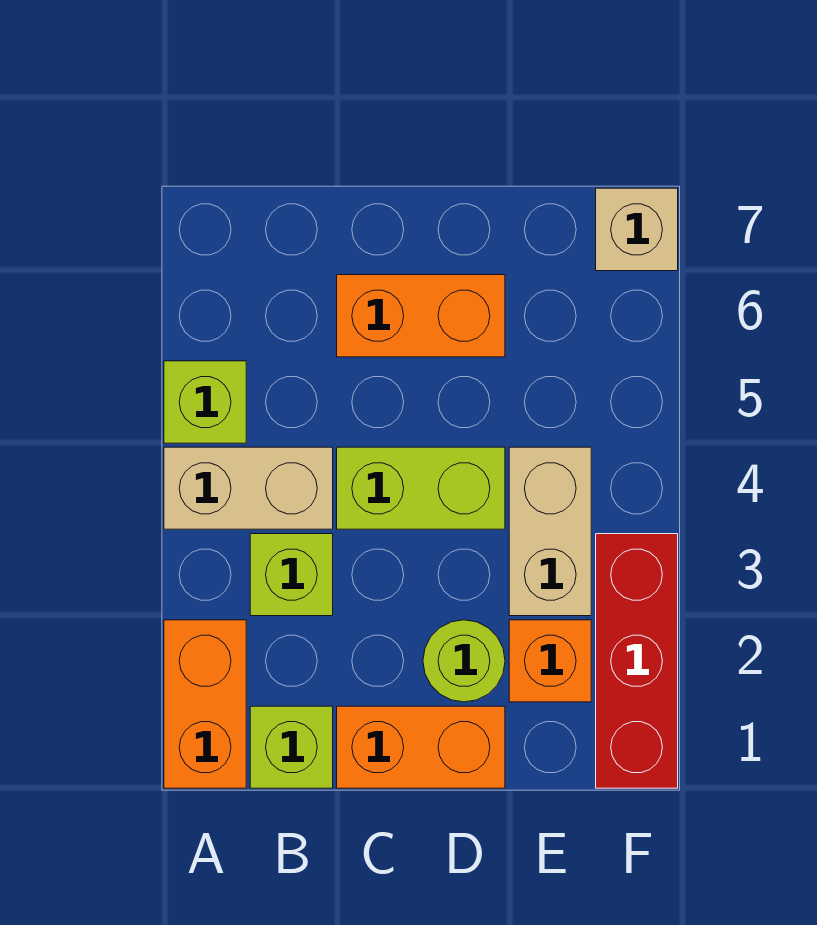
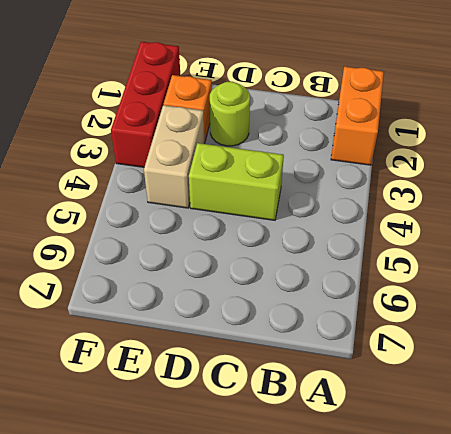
none -> tan brick A4:B4 level 1
none -> lime brick A5 level 1
none -> lime brick B1 level 1

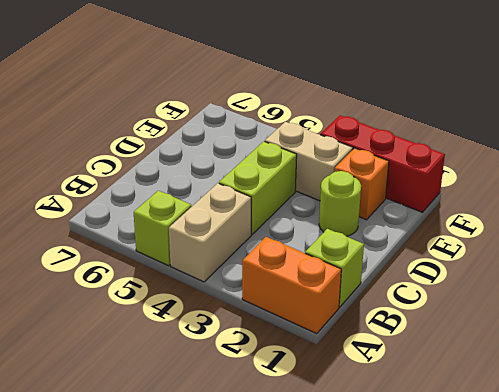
none -> lime brick B3 level 1
none -> orange brick C1:D1 level 1
none -> orange brick C6:D6 level 1

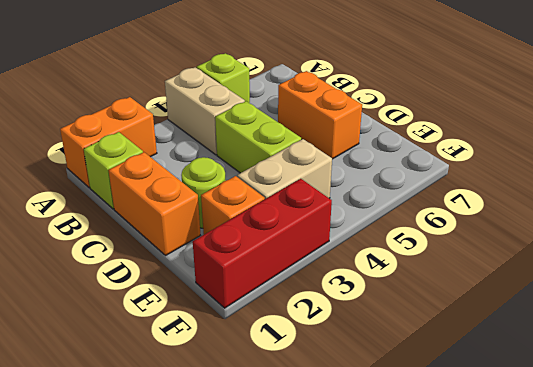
none -> lime brick B3 level 1
none -> tan brick F7 level 1

